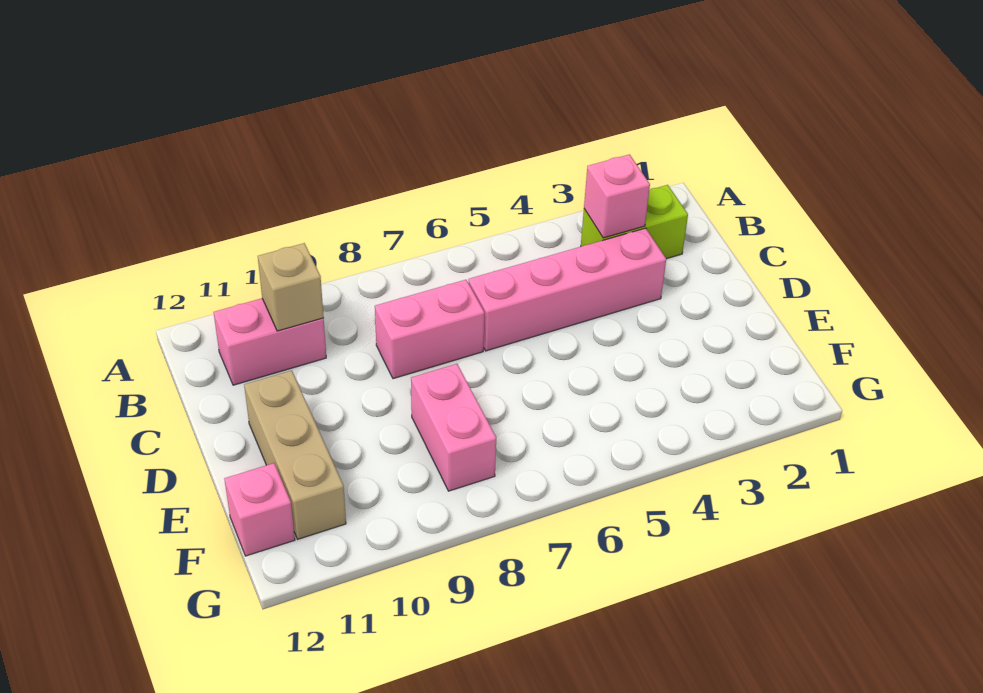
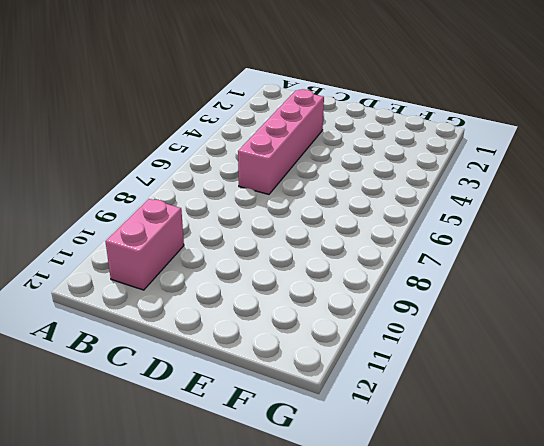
none -> lime brick B2:B3 level 1
none -> pink brick C7:C8 level 1

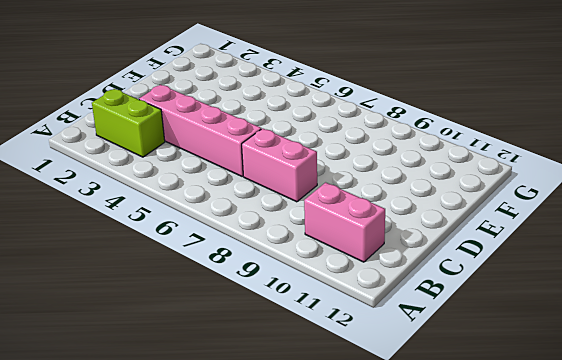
none -> tan brick D11:F11 level 1
none -> pink brick E8:F8 level 1

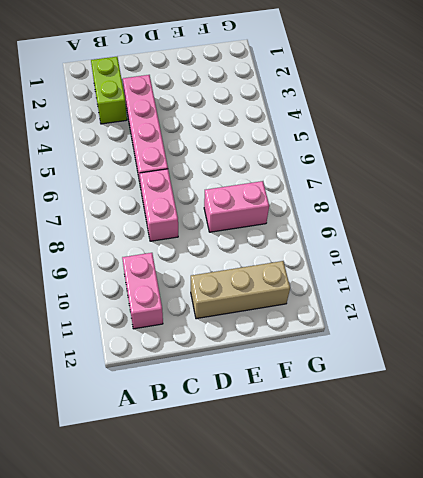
none -> pink brick F12 level 1
none -> pink brick B3 level 2

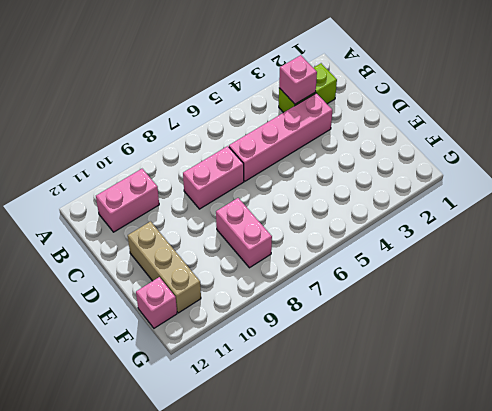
none -> tan brick B10 level 2

